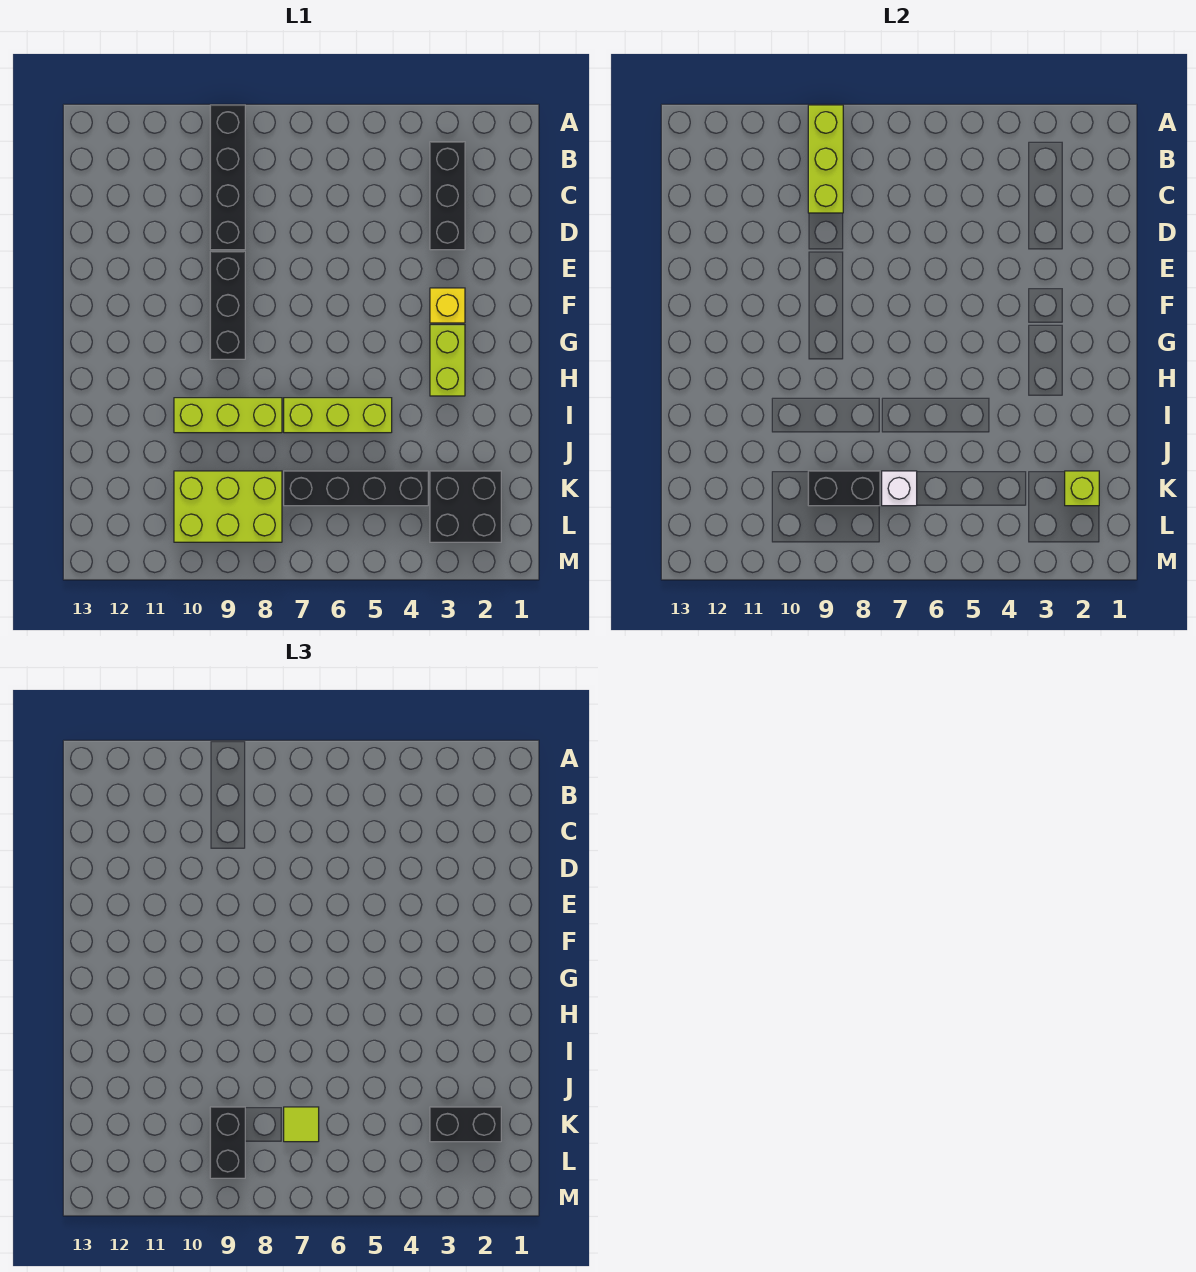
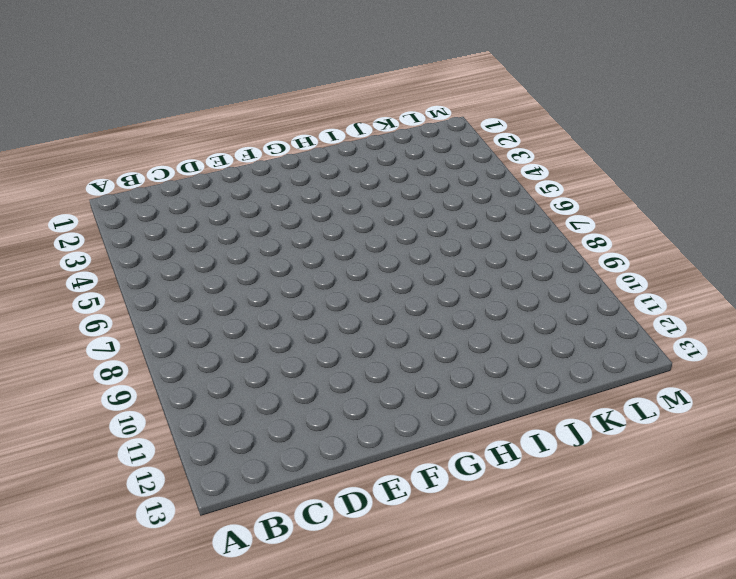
none -> black brick A9:D9 level 1
none -> black brick B3:D3 level 1
none -> black brick E9:G9 level 1

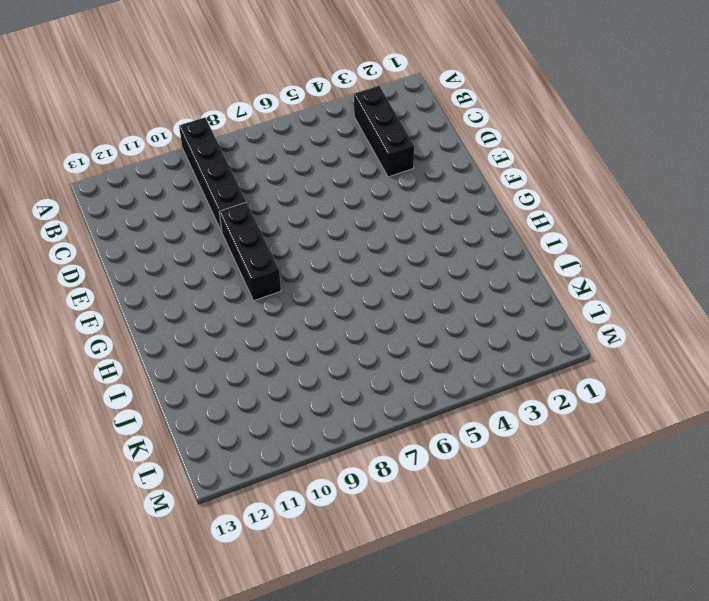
none -> yellow brick F3 level 1
none -> lime brick G3:H3 level 1
none -> lime brick I5:I7 level 1

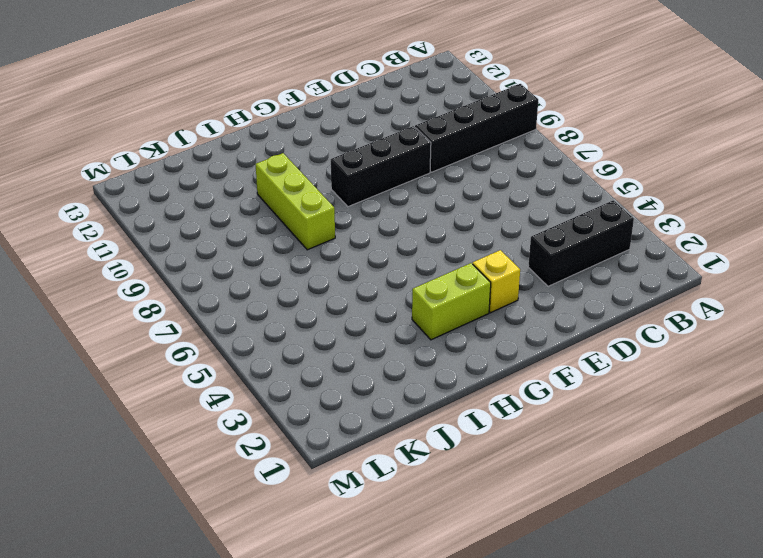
none -> lime brick I5:I7 level 1
none -> black brick K2:L3 level 1
none -> black brick K4:K7 level 1

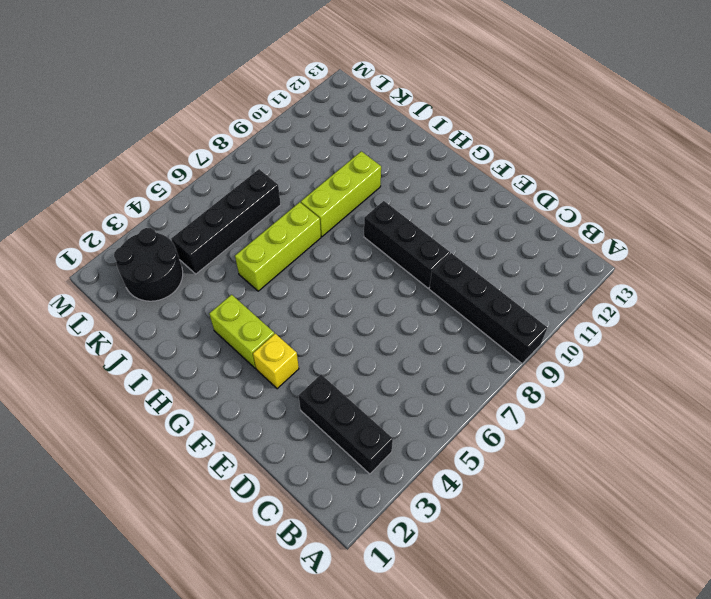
black round brick K2:L3 level 1 -> black brick K2:L3 level 1
none -> lime brick K8:L10 level 1
none -> lime brick A9:C9 level 2
none -> lime brick K2 level 2

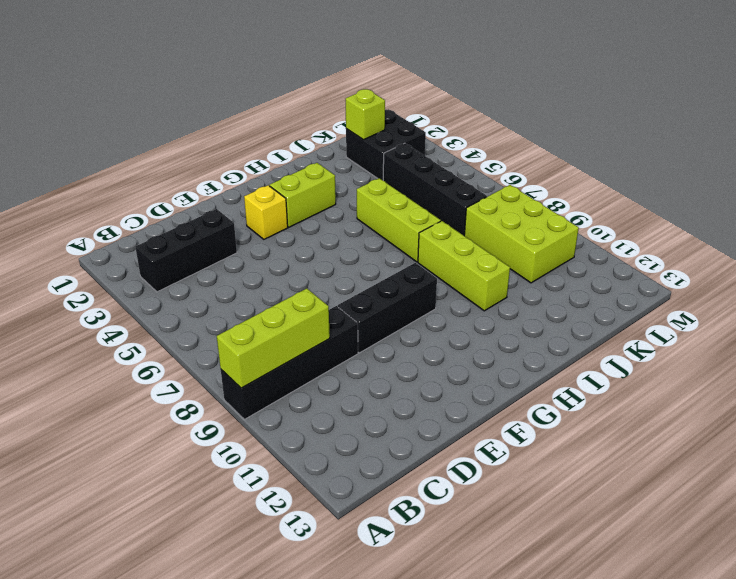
none -> white brick K7 level 2
none -> black brick K8:K9 level 2
none -> black brick K2:K3 level 3

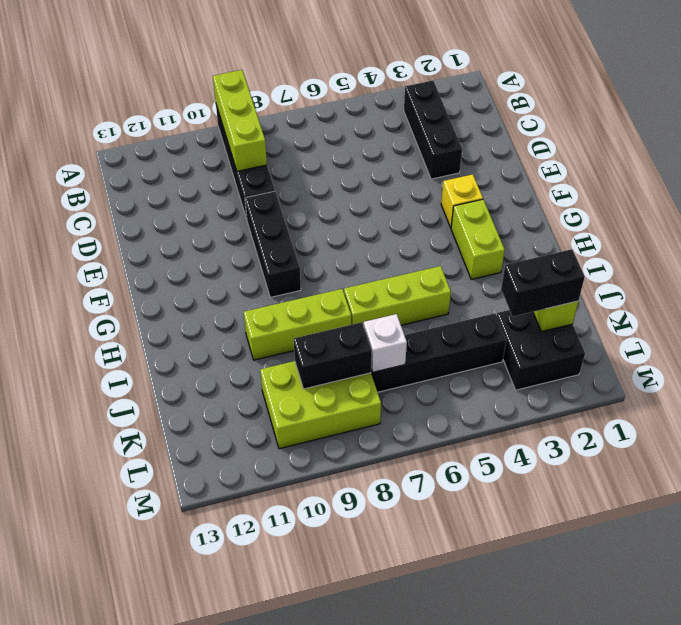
none -> lime tile K7 level 3
none -> black brick K9:L9 level 3

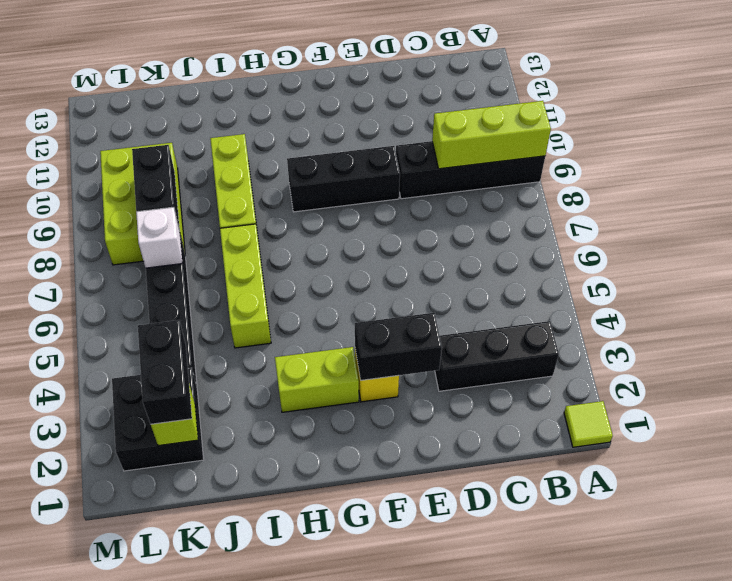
lime tile A1 level 1 -> lime tile K7 level 3
black brick E3:F3 level 2 -> black brick K9:L9 level 3

